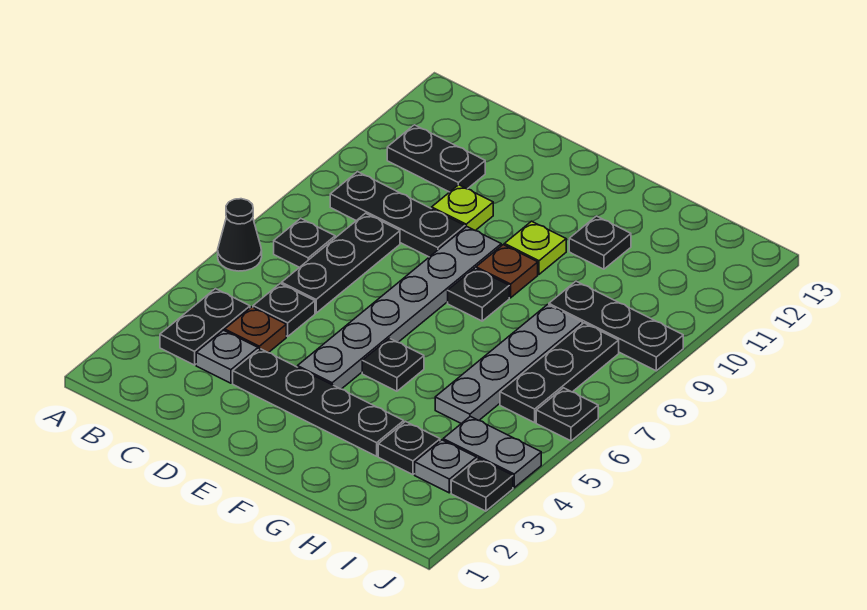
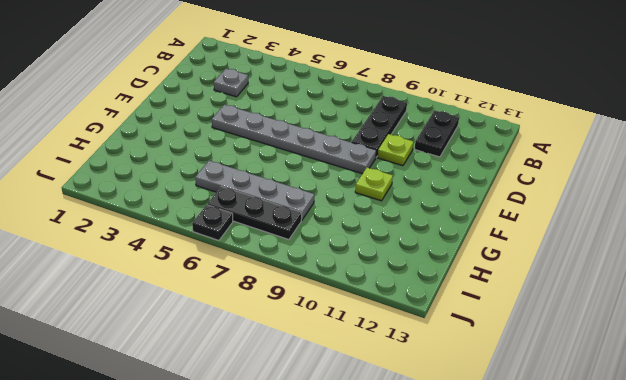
none -> black cone A6 level 1
none -> black plate B3:B4 level 1
none -> black plate B7 level 1

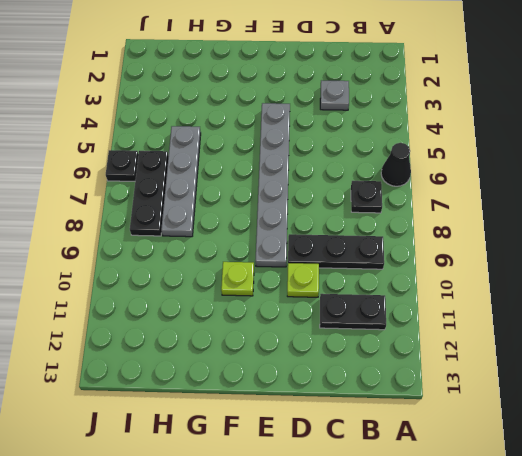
none -> black plate B3:B4 level 1
none -> brown plate C4 level 1
none -> black plate C5 level 1

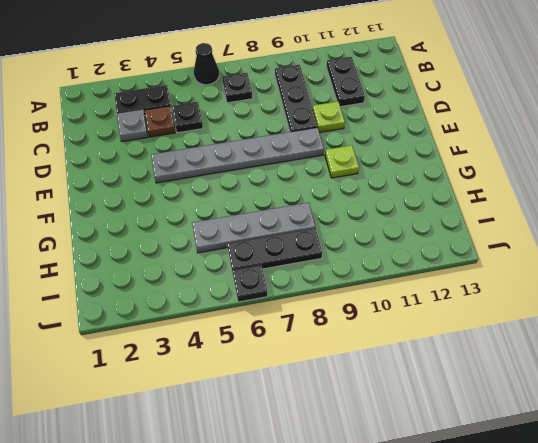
none -> black plate C6:C8 level 1
none -> black plate D3:G3 level 1
none -> black plate F5 level 1

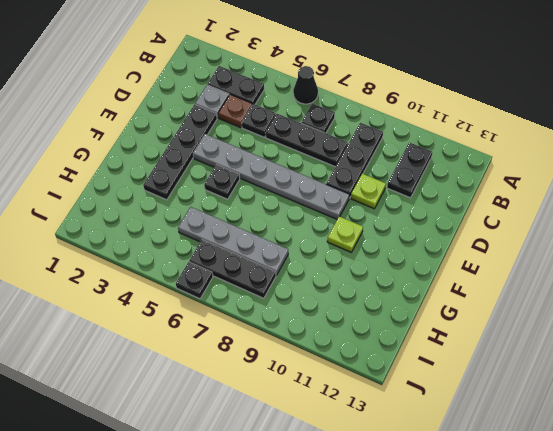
none -> black plate F8 level 1
none -> brown plate F9 level 1
none -> black plate G11 level 1

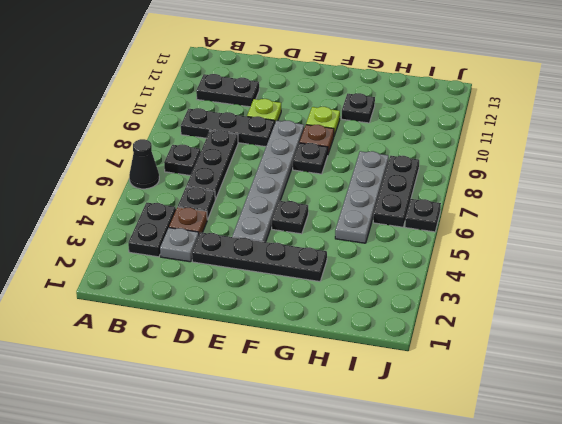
none -> black plate H3 level 1
none -> black plate H9:J9 level 1
none -> grey plate I3 level 1

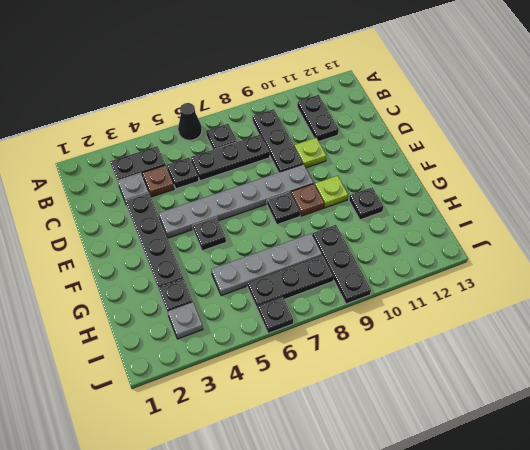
none -> grey plate I4:J4 level 1
none -> black plate J3 level 1

